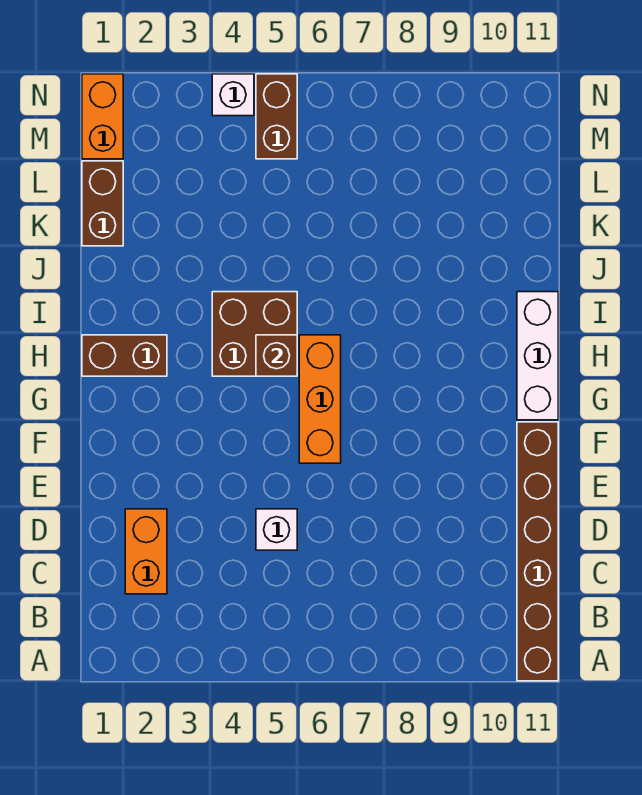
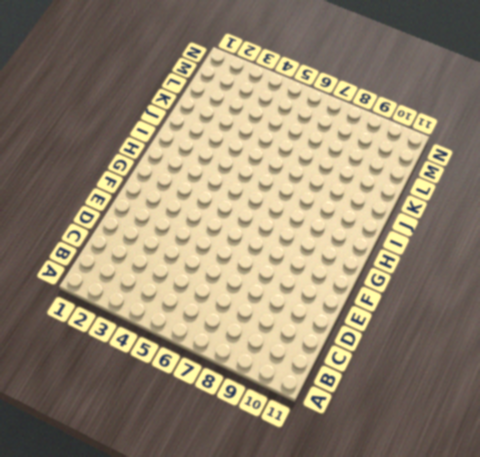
none -> brown brick A11:F11 level 1
none -> orange brick C2:D2 level 1
none -> white brick D5 level 1

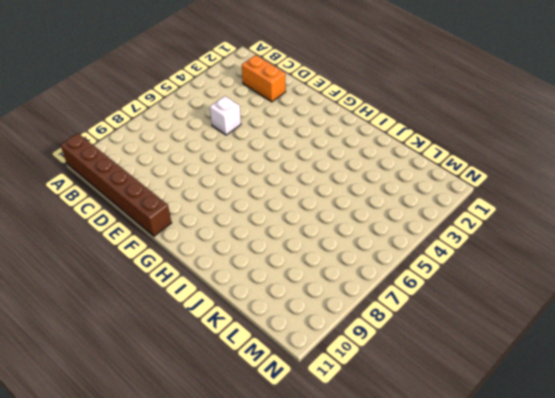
none -> orange brick F6:H6 level 1
none -> white brick G11:I11 level 1
none -> brown brick H1:H2 level 1

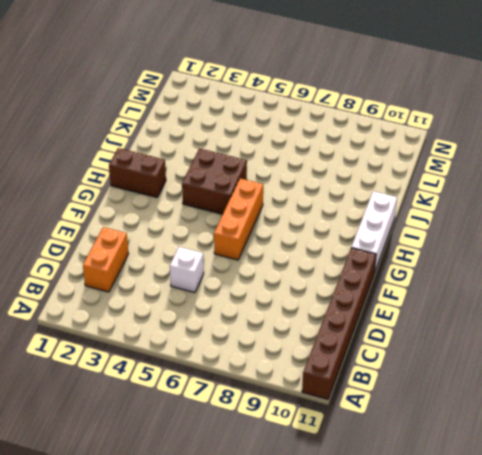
none -> brown brick K1:L1 level 1
none -> orange brick M1:N1 level 1
none -> brown brick M5:N5 level 1

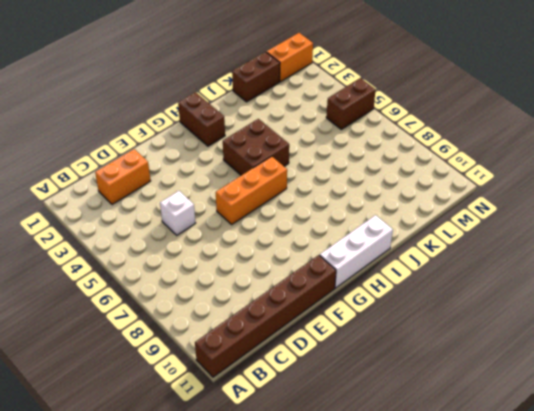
none -> white brick N4 level 1
none -> brown brick H5 level 2

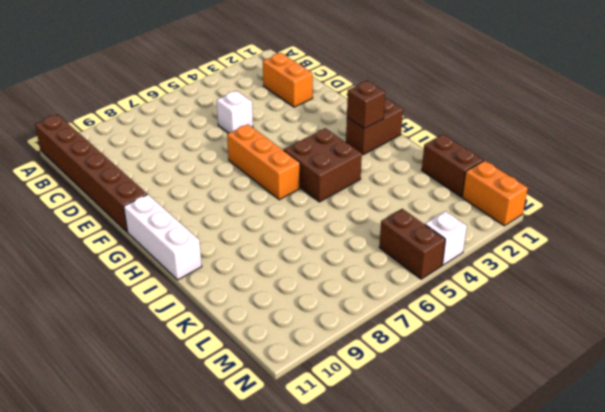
brown brick H2 level 2 -> brown brick H5 level 2

